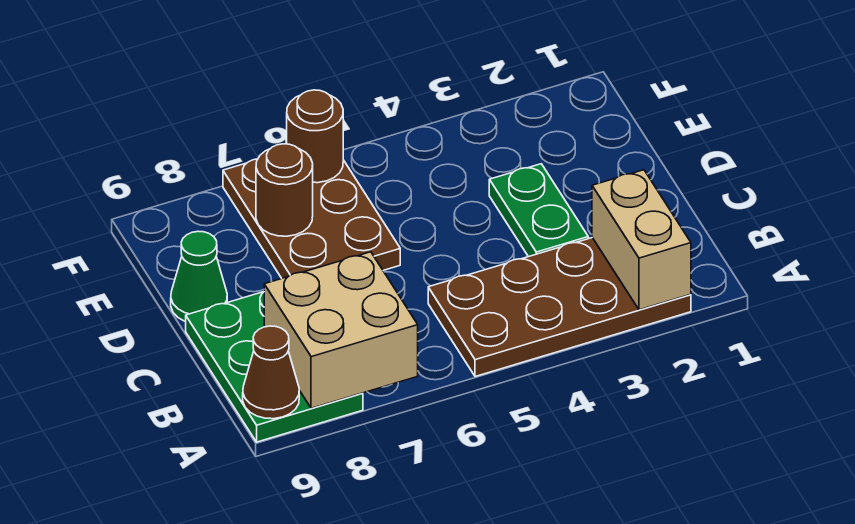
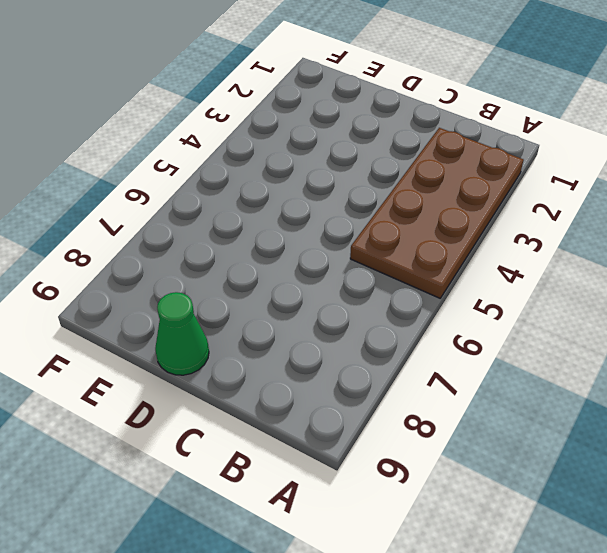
none -> green plate A8:C9 level 1
none -> green plate C3:D3 level 1

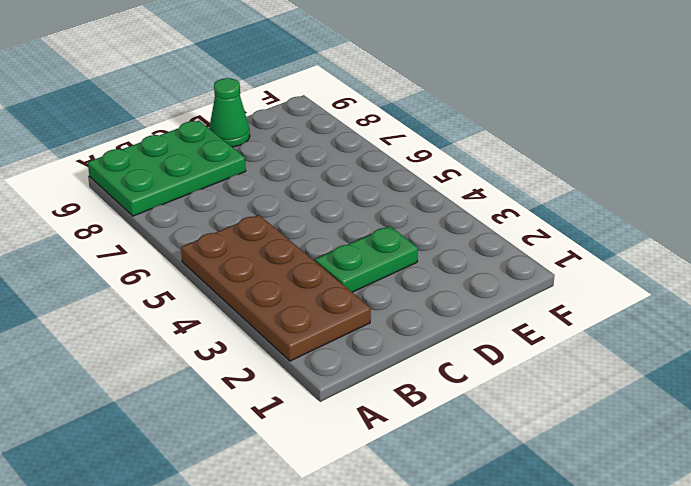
none -> brown plate D6:F7 level 1
none -> tan brick A2:B2 level 2

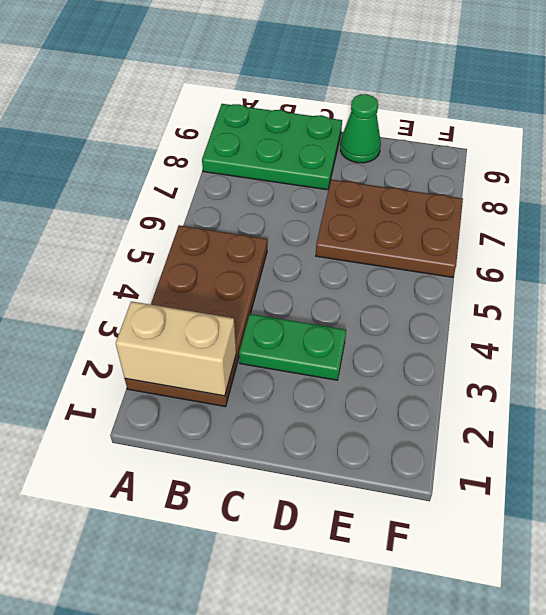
none -> tan brick A7:B8 level 2
none -> brown cone A9 level 2

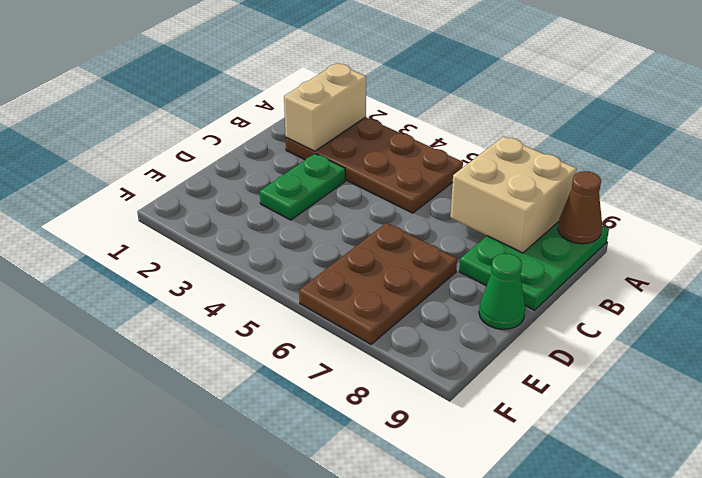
none -> brown round brick E7 level 2
none -> brown round brick F6 level 2

